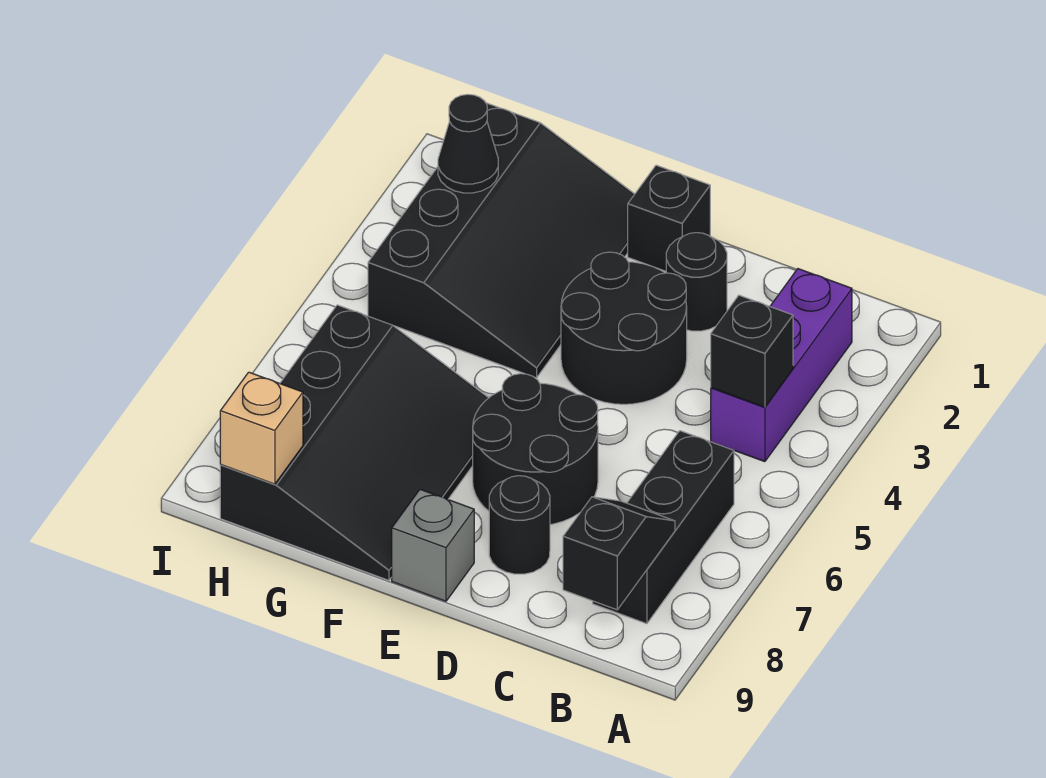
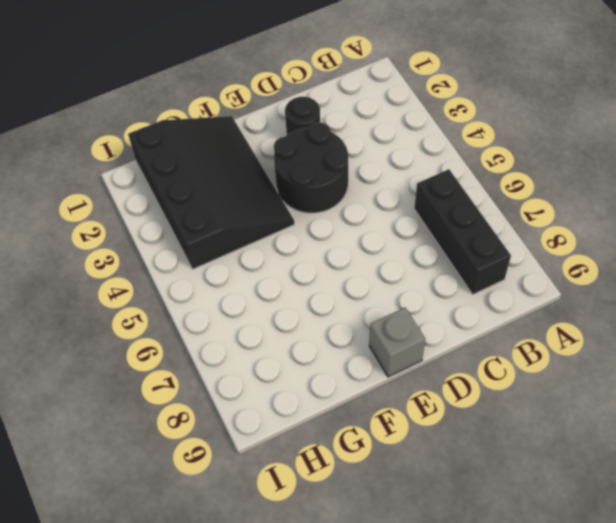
none -> purple brick B2:B4 level 1
none -> black round brick D6:E7 level 1
none -> black round brick D8 level 1

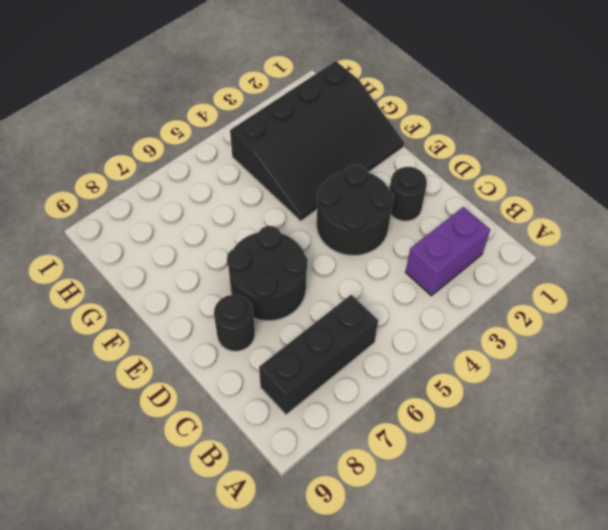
purple brick B2:B3 level 1 -> purple brick B2:B4 level 1
none -> black brick E1 level 1
none -> grey brick E9 level 1
none -> black slope F6:H9 level 1 top H

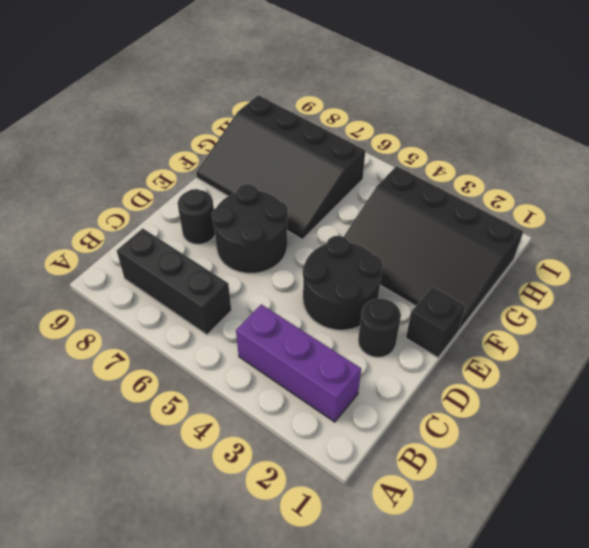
none -> grey brick E9 level 1
none -> black brick B4 level 2
none -> black slope B8:B9 level 2 top 9

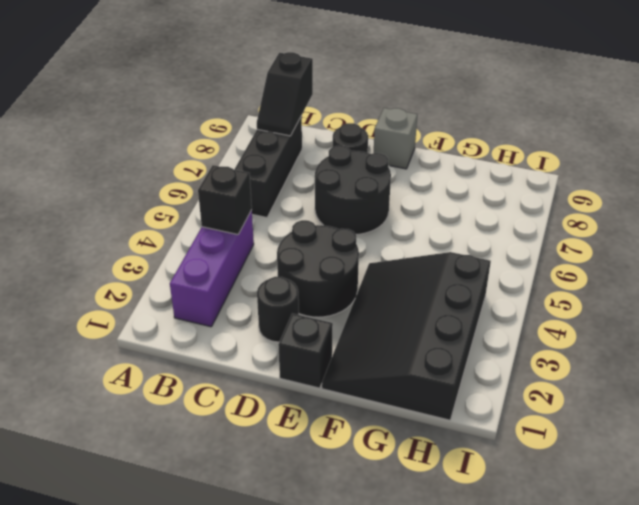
none -> black slope F6:H9 level 1 top H
none -> black cone H2 level 2
none -> tan brick H9 level 2

